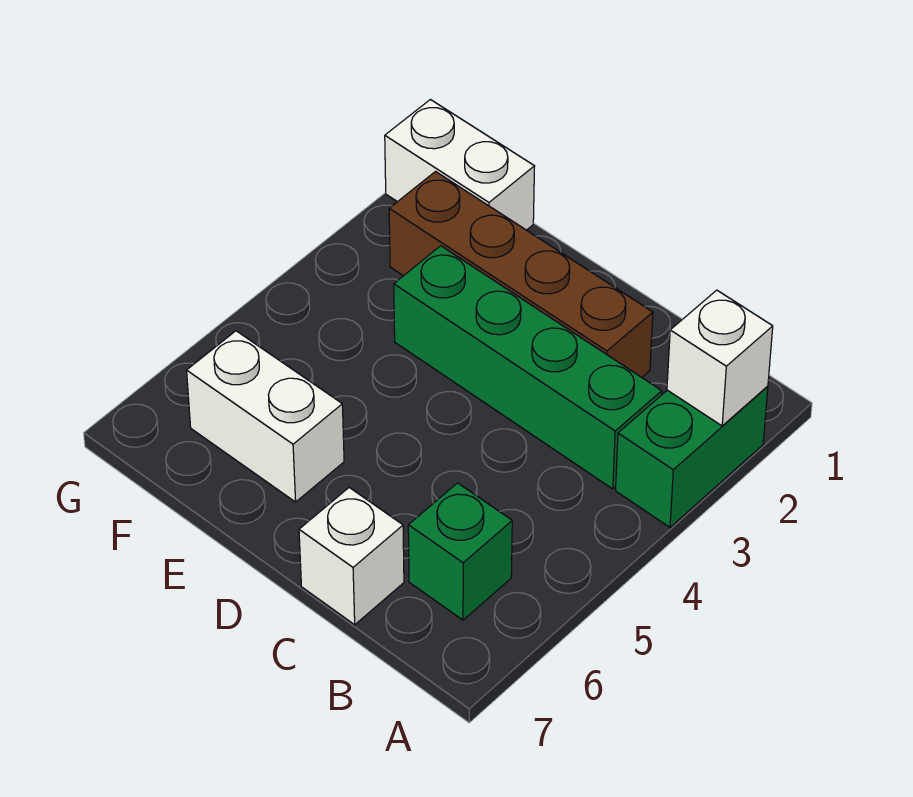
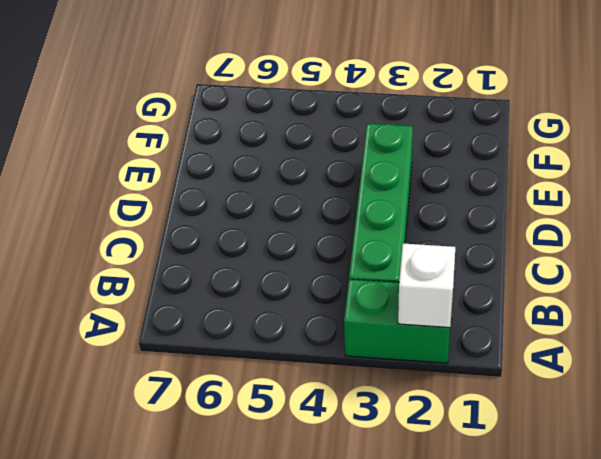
none -> green brick B6 level 1
none -> brown brick C2:F2 level 1

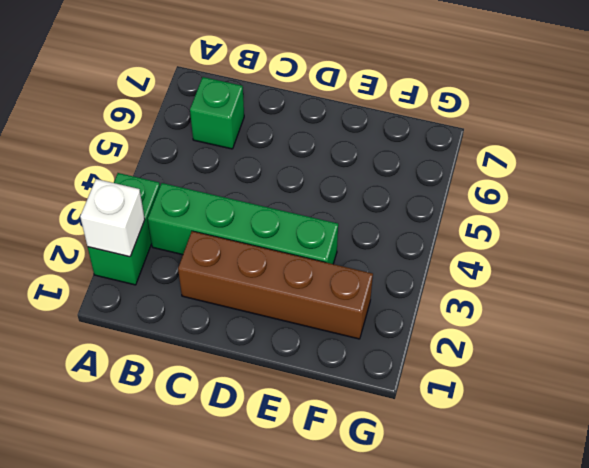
none -> white brick C7 level 1
none -> white brick E6:F6 level 1

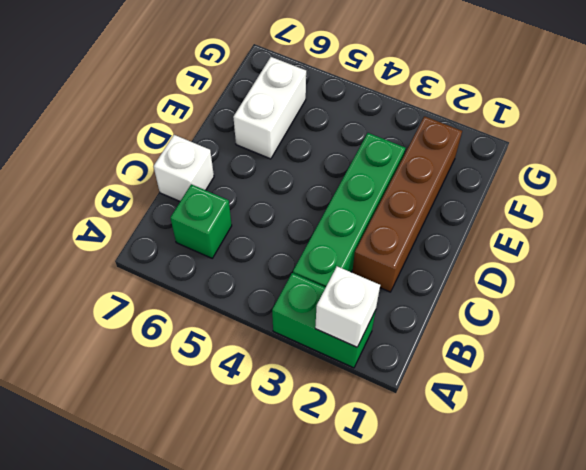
none -> white brick F1:G1 level 1

